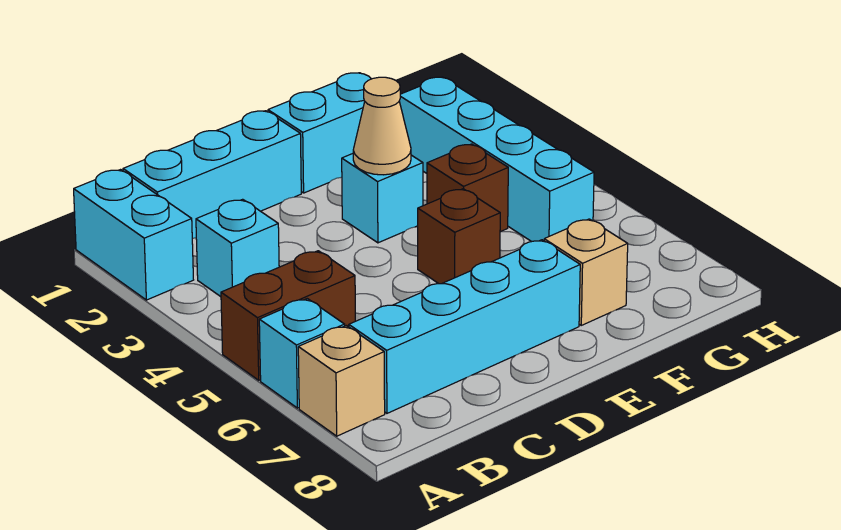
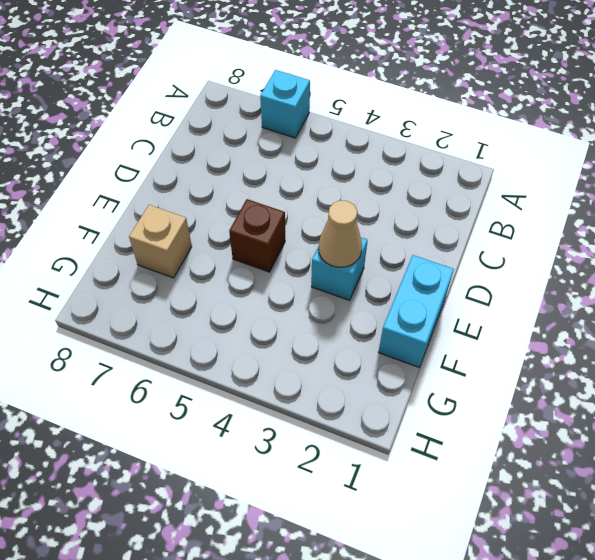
none -> cyan brick A1:A2 level 1
none -> brown brick A5:B5 level 1
none -> tan brick A7 level 1

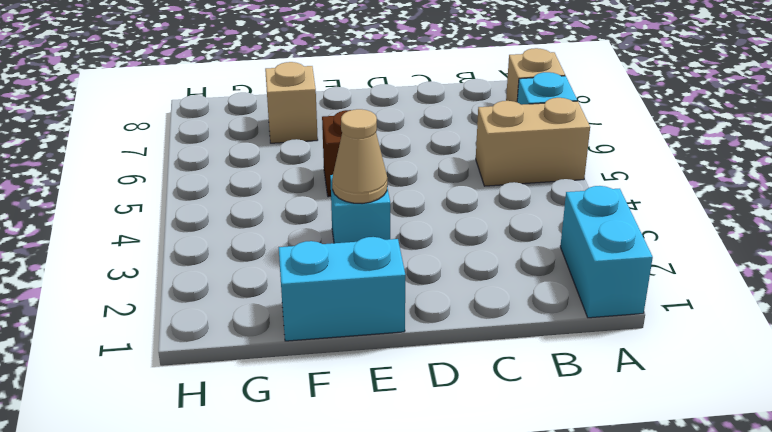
tan brick A5:B5 level 1 -> brown brick A5:B5 level 1
none -> cyan brick B1:D1 level 1
none -> cyan brick B3 level 1
none -> cyan brick B7:E7 level 1

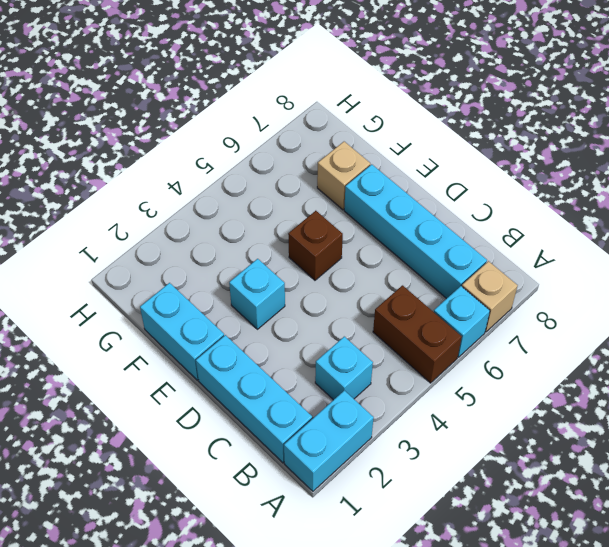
none -> brown brick F4 level 1
none -> cyan brick G2:G5 level 1
none -> tan cone E3 level 2

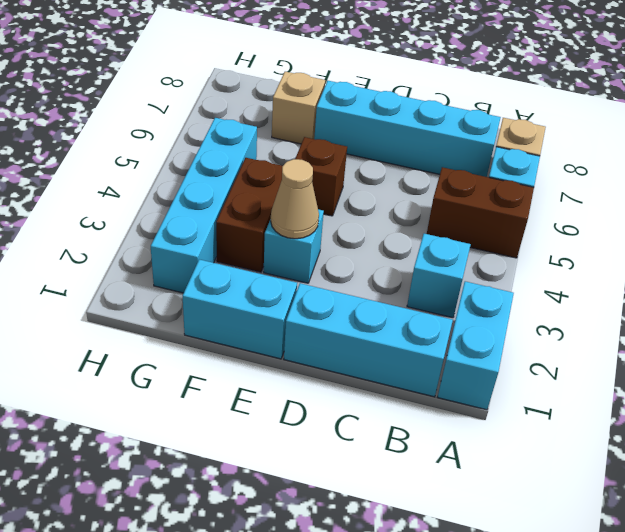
brown brick F3:F4 level 1 -> brown brick F4 level 1

